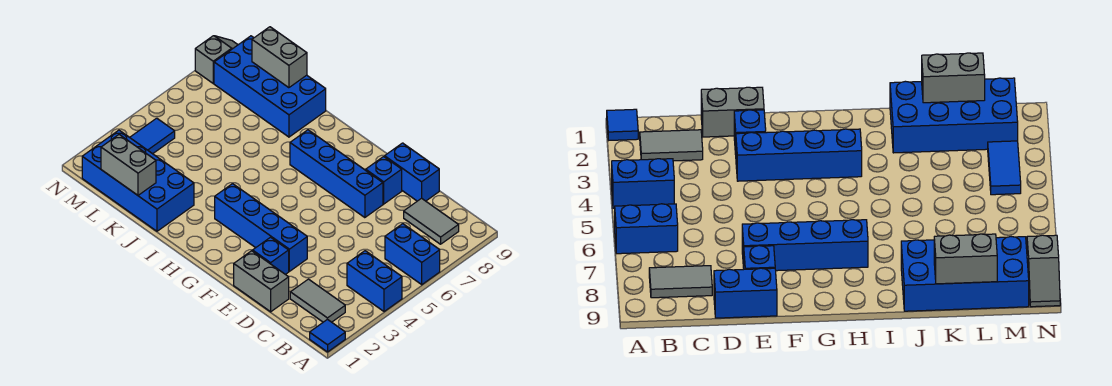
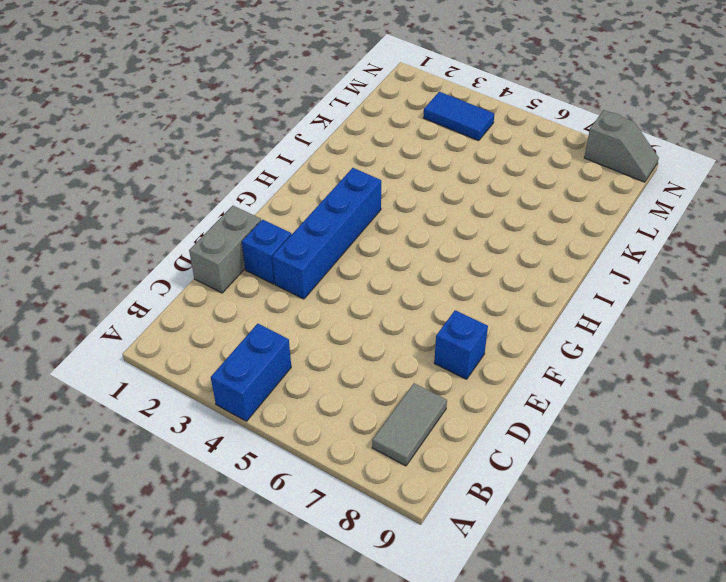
none -> blue tile A1 level 1
none -> blue brick A6:B6 level 1
none -> grey tile B2:C2 level 1

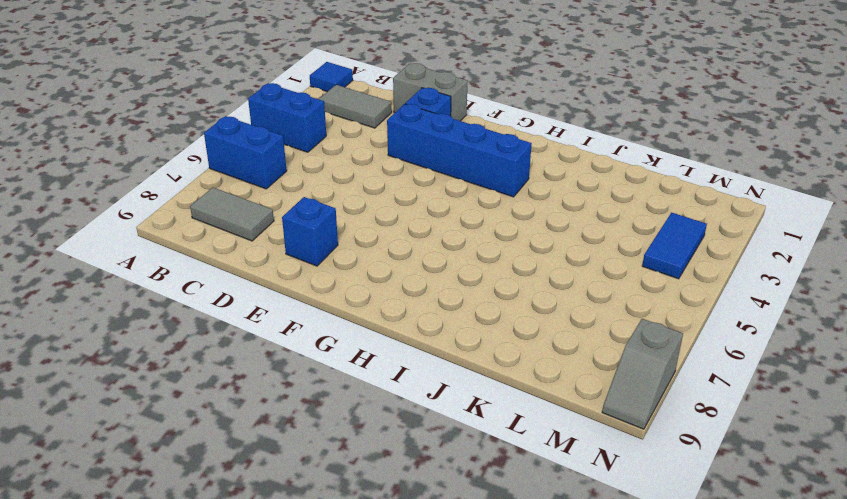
none -> blue brick D9:E9 level 1
none -> blue brick E7:H7 level 1
none -> blue brick J1:M2 level 1

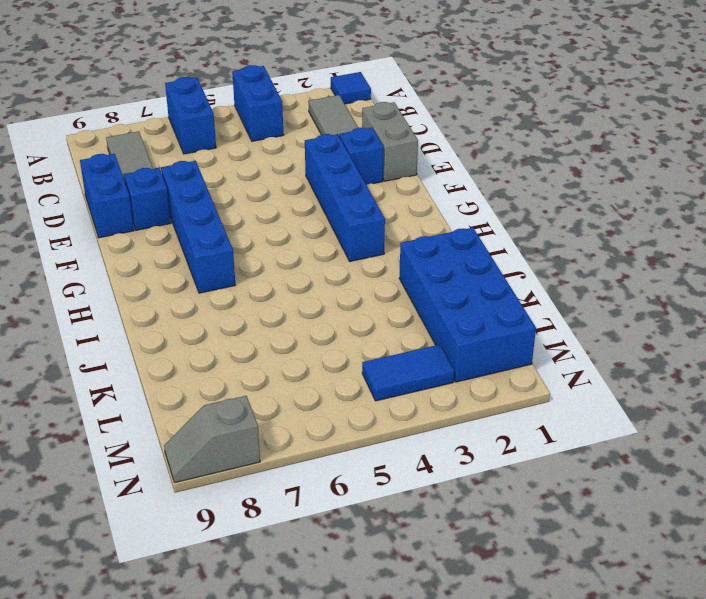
none -> blue brick J8:M9 level 1
none -> grey brick K1:L1 level 2
none -> grey brick K9:L9 level 2

